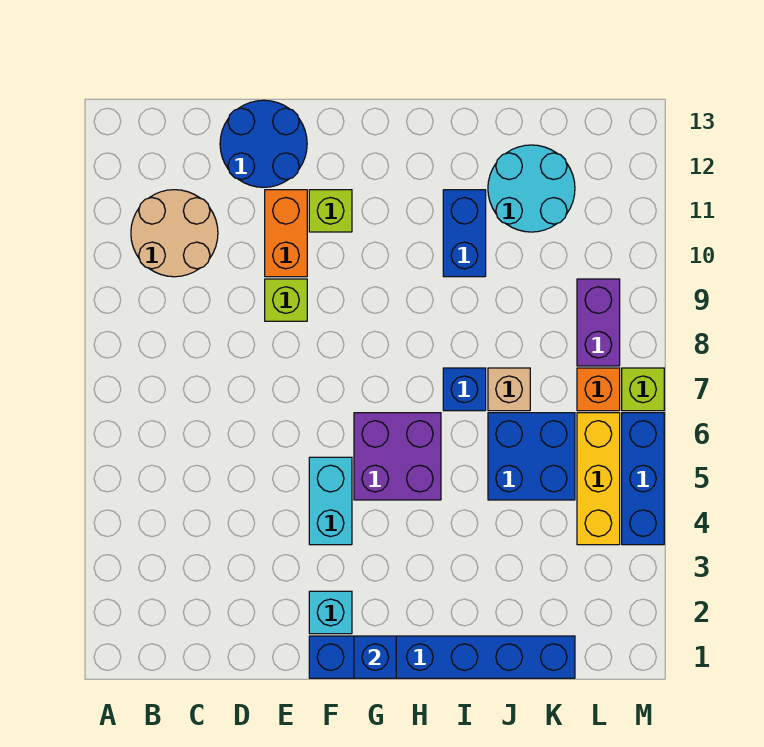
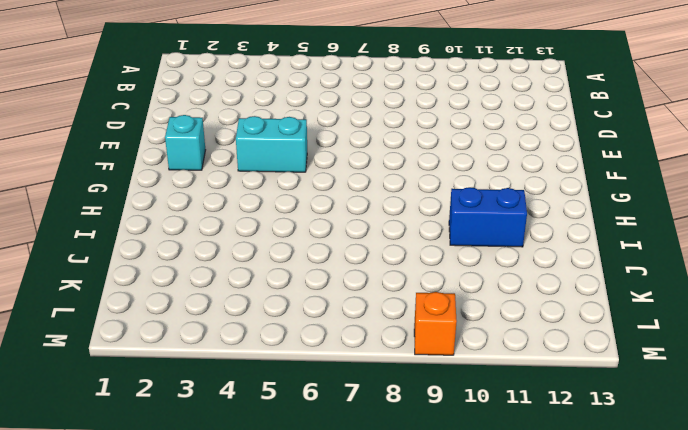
orange brick M9 level 1 -> orange brick L7 level 1
none -> tan round brick B10:C11 level 1
none -> blue round brick D12:E13 level 1
none -> lime brick E9 level 1

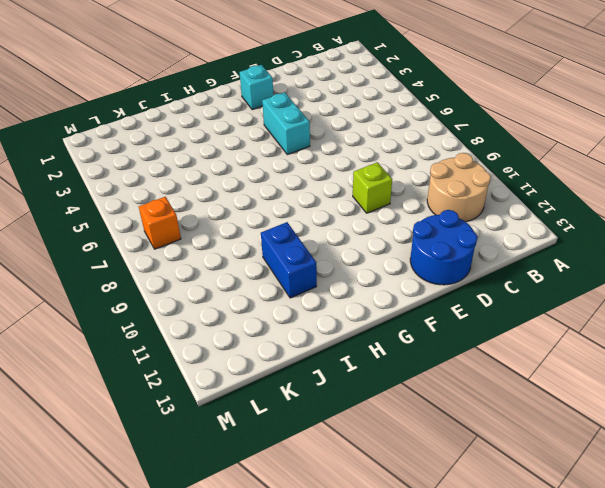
none -> orange brick E10:E11 level 1
none -> blue brick F1:K1 level 1
none -> lime brick F11 level 1

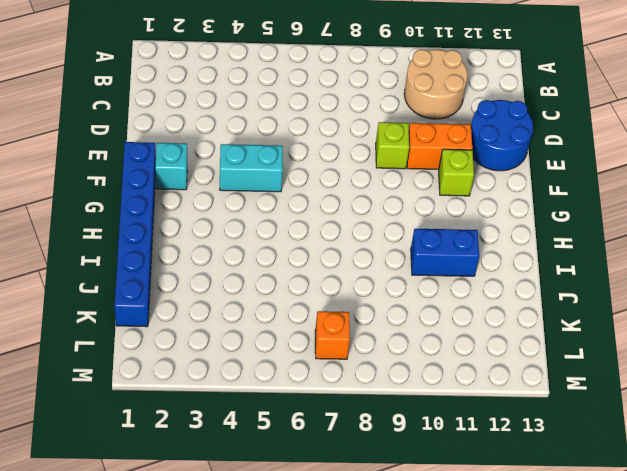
none -> purple brick G5:H6 level 1
none -> blue brick I7 level 1
none -> blue brick J5:K6 level 1

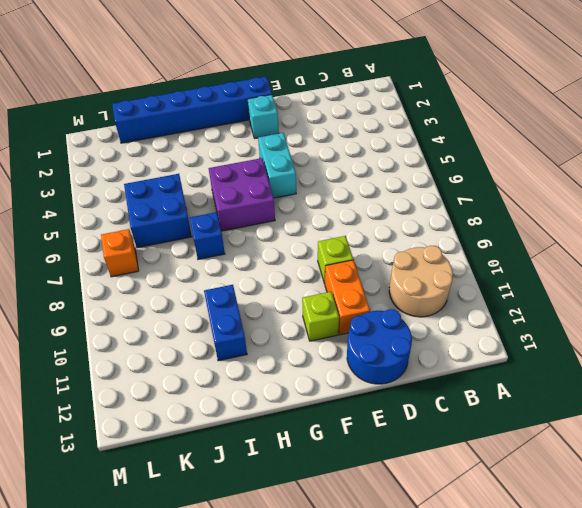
none -> tan brick J7 level 1
none -> cyan round brick J11:K12 level 1
none -> yellow brick L4:L6 level 1

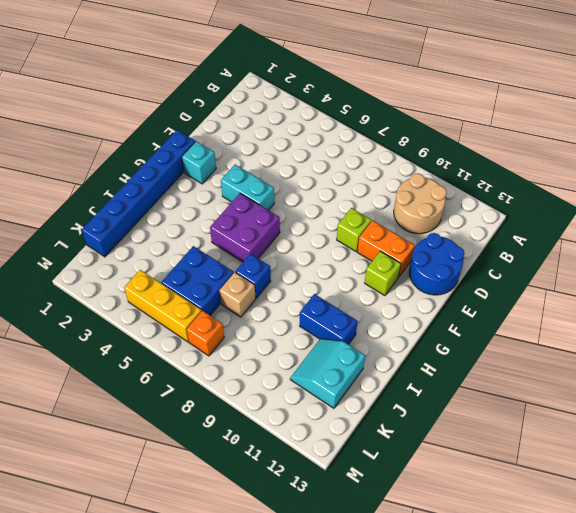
cyan slope J11:K12 level 1 top 12 -> cyan round brick J11:K12 level 1
none -> purple brick L8:L9 level 1
none -> blue brick M4:M6 level 1
none -> lime brick M7 level 1

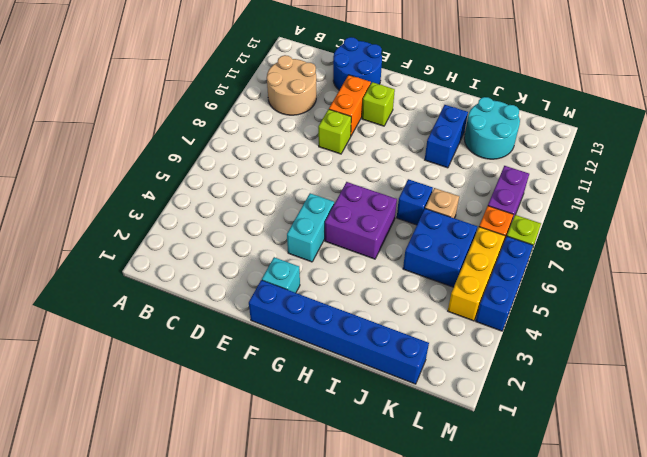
none -> blue brick G1 level 2

